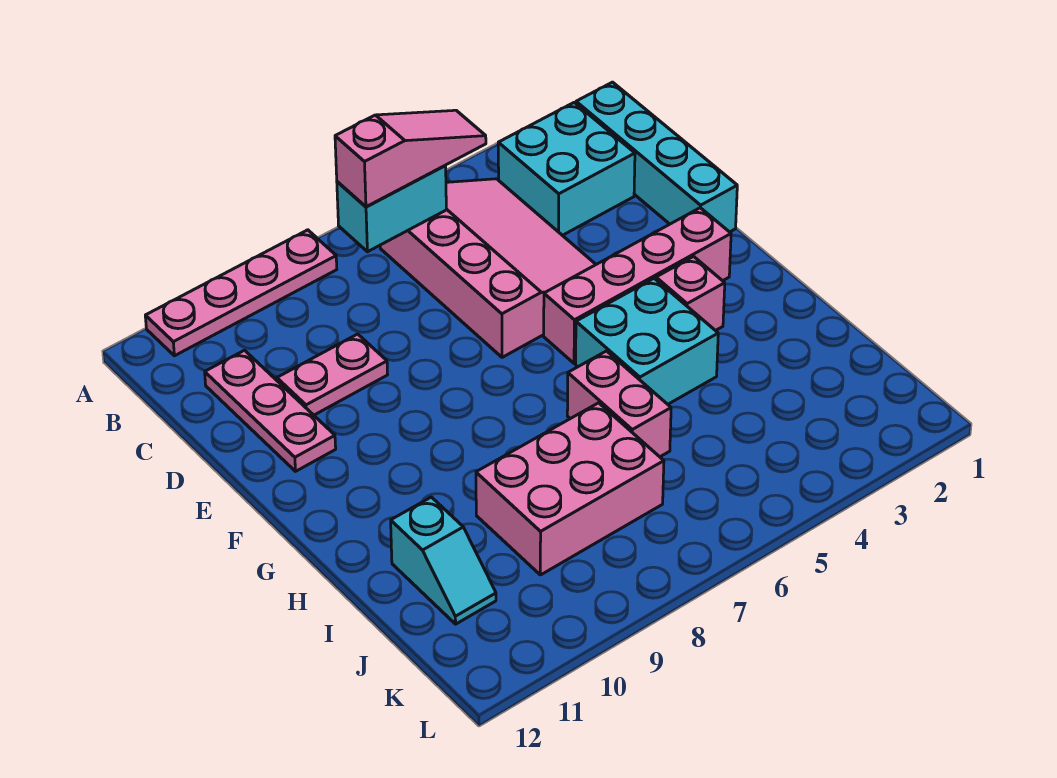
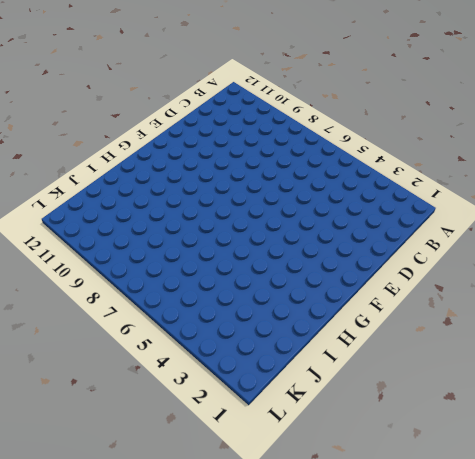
none -> pink plate A8:A11 level 1
none -> cyan brick B1:E1 level 1
none -> cyan brick B2:C3 level 1

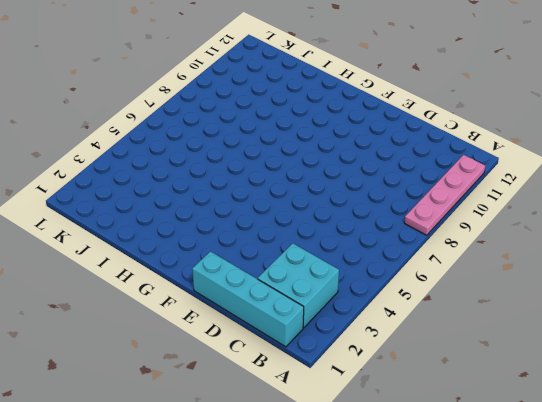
none -> pink slope B4:E6 level 1 top 6
none -> pink plate C11:E11 level 1
none -> pink plate D9:D10 level 1

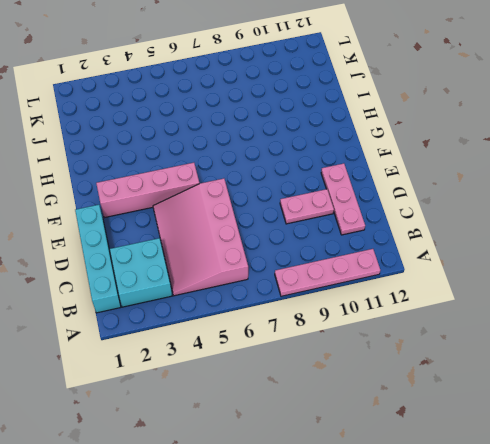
none -> pink brick G3 level 1
none -> cyan brick G4:H5 level 1
none -> pink brick H6:I6 level 1

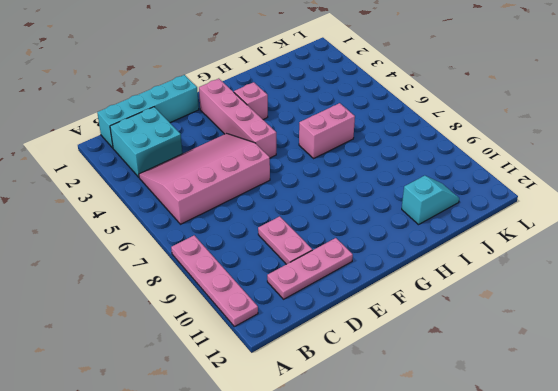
none -> cyan brick G4:H5 level 1
none -> pink brick I7:J9 level 1
none -> cyan brick B6:B7 level 2

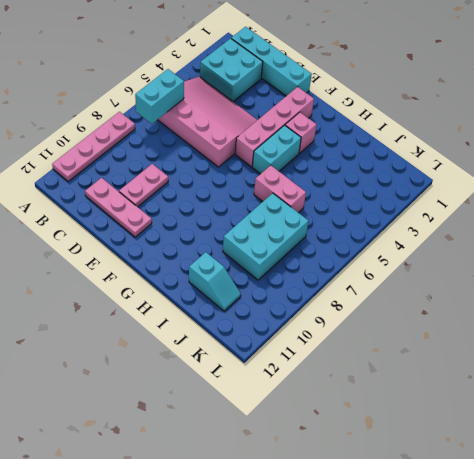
cyan brick G4:G5 level 1 -> cyan brick G4:H5 level 1
cyan brick I7:J9 level 1 -> pink brick I7:J9 level 1
none -> pink slope B5:B7 level 3 top 7

